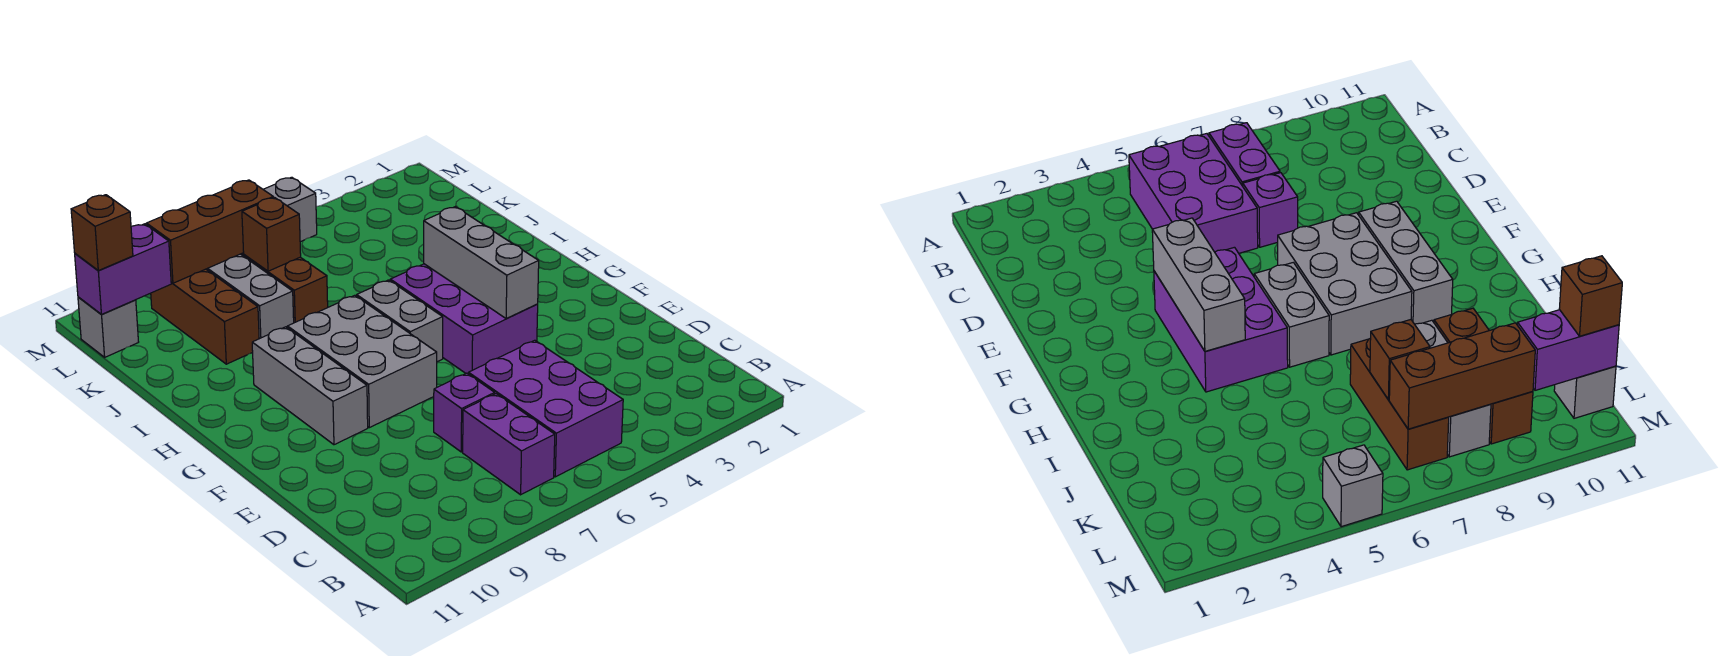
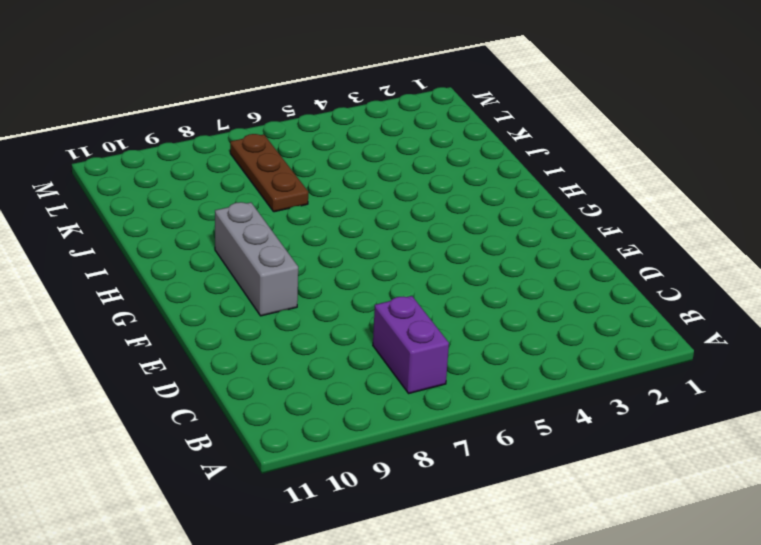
brown plate J7:L7 level 1 -> brown brick J7:L7 level 1
none -> purple brick B5:D6 level 1
none -> purple brick D7 level 1
none -> purple brick F4:H5 level 1

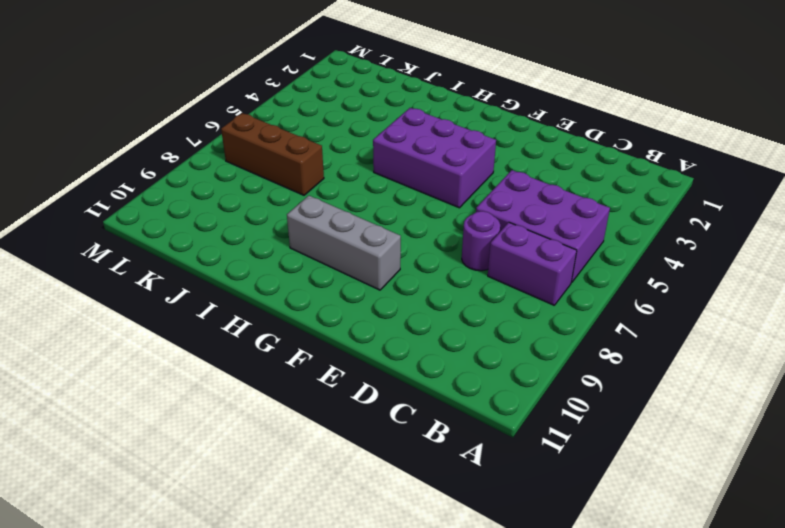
purple round brick D7 level 1 -> purple brick D7 level 1
none -> grey brick F7:H8 level 1
none -> grey brick G6:H6 level 1
none -> grey brick J8:L8 level 1

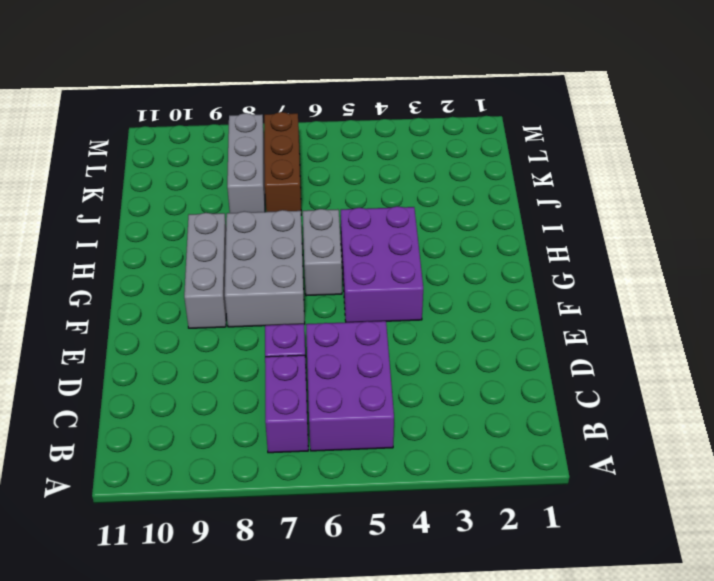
none -> brown brick J9:L9 level 1
none -> grey brick L11 level 1
none -> grey brick M5 level 1

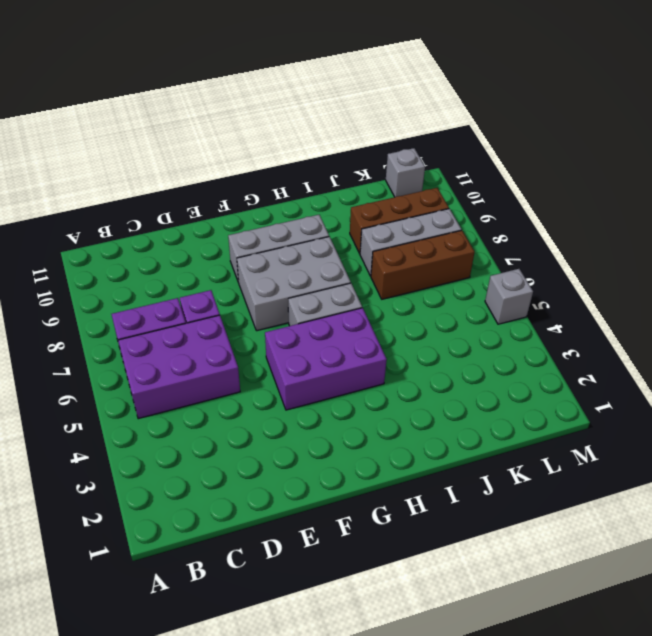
none -> grey brick F4:H4 level 2
none -> brown brick K7 level 2
none -> brown brick L7:L9 level 2

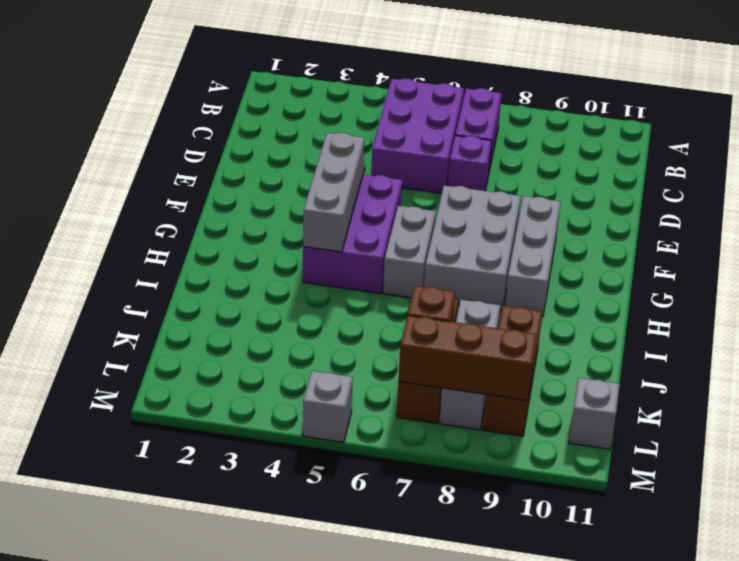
none -> purple brick L10:L11 level 2
none -> brown brick L11 level 3

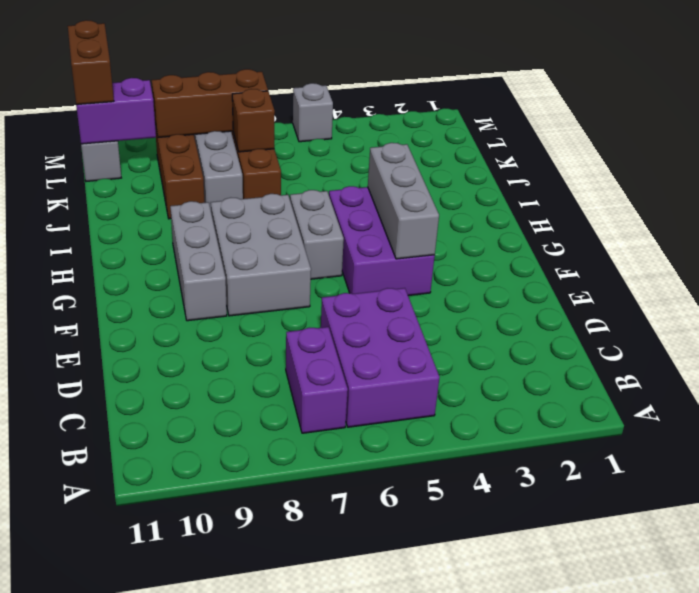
brown brick L11:M11 level 3 -> brown brick L11 level 3
none -> purple brick D7 level 1

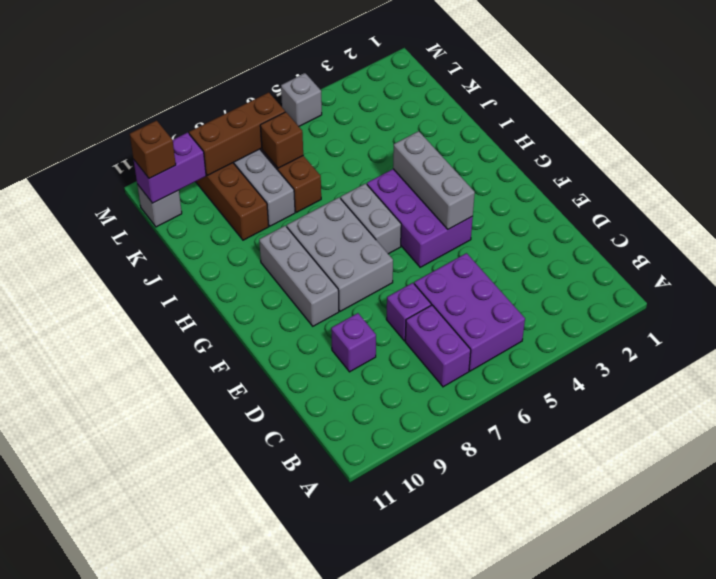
purple brick D9 level 1 -> none

